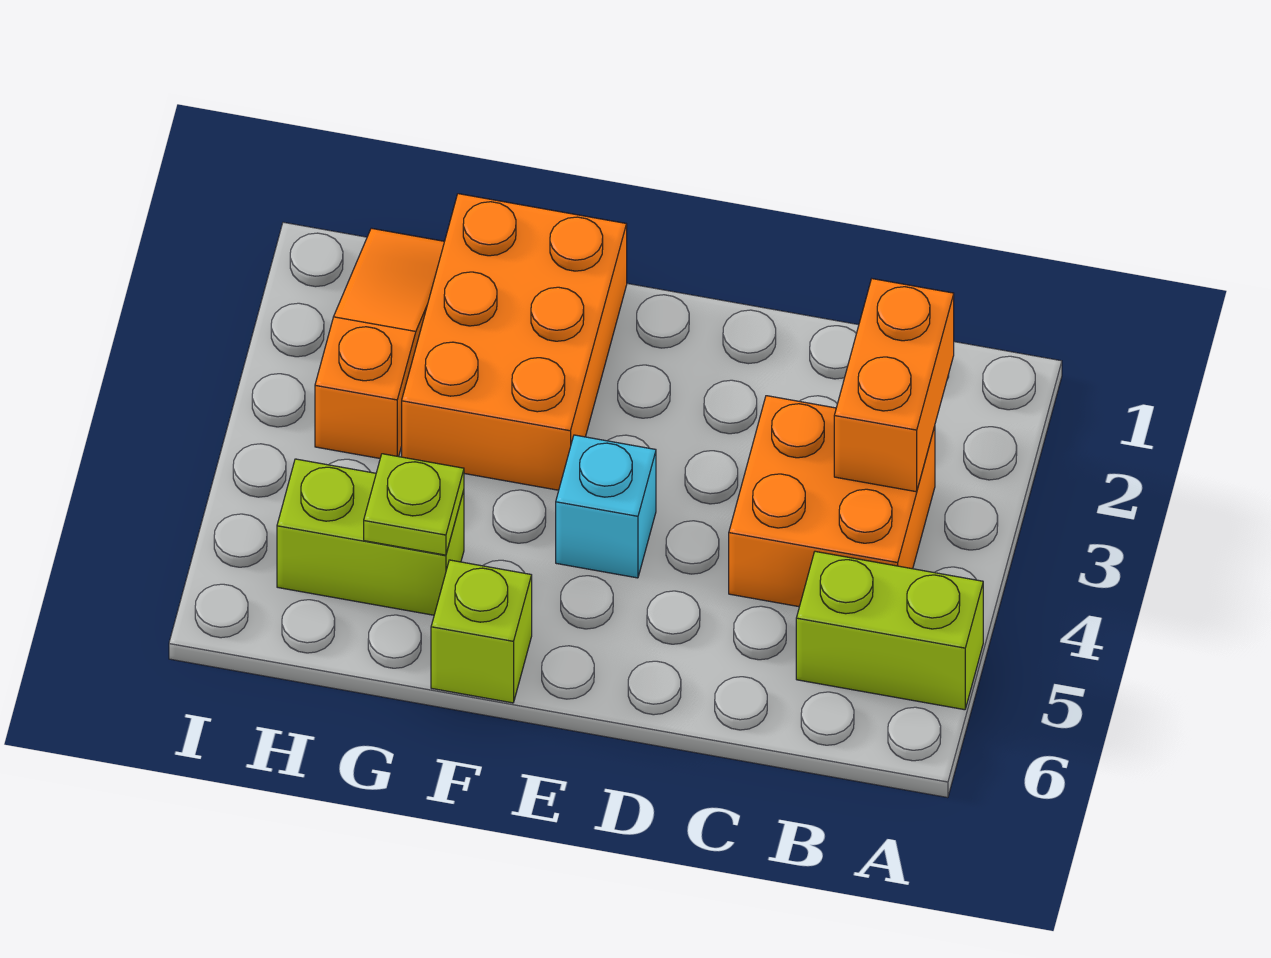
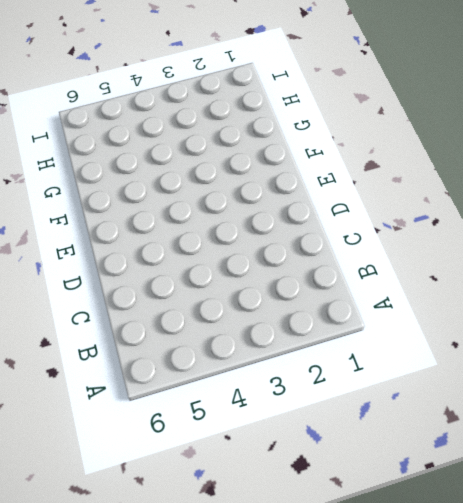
none -> lime brick A5:B5 level 1
none -> orange brick B3:C4 level 1

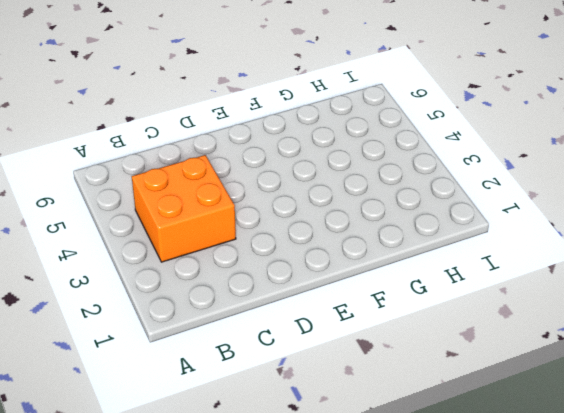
none -> lime brick A5:B5 level 1
none -> cyan brick E4 level 1

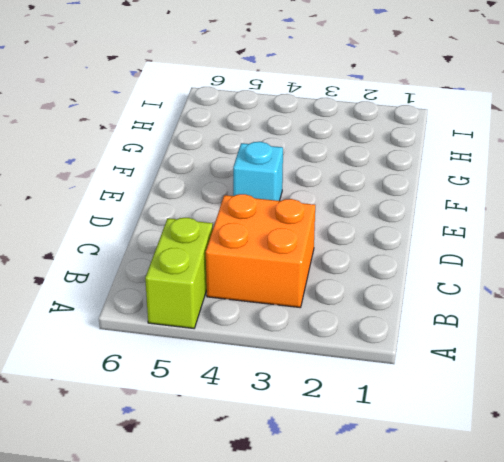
none -> orange brick F1:G3 level 1
none -> lime brick F6 level 1

